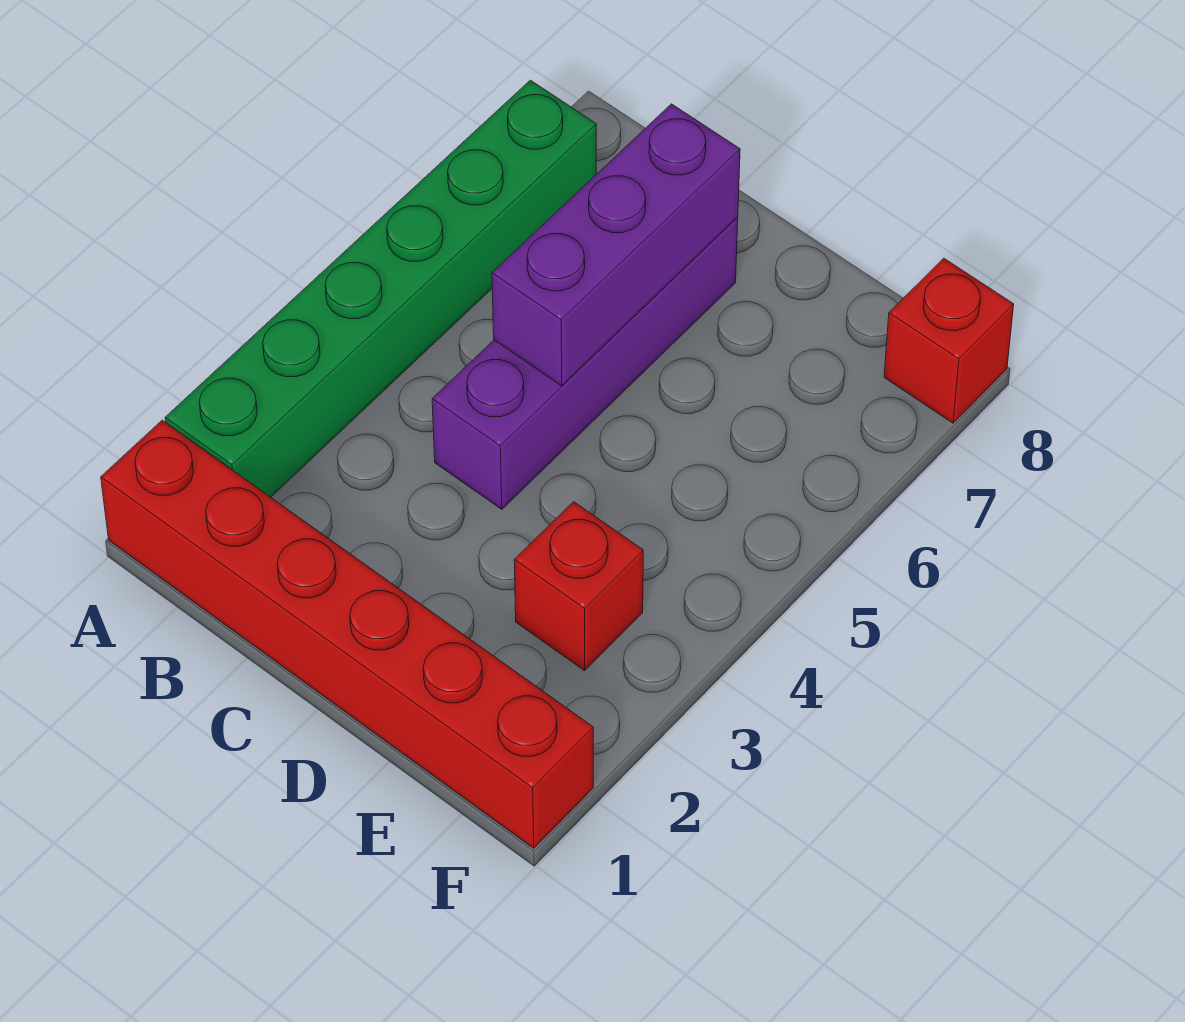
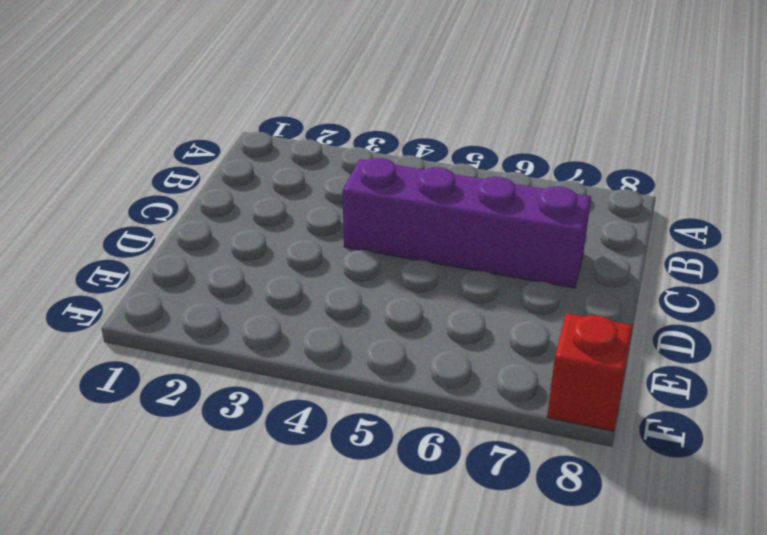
none -> red brick A1:F1 level 1
none -> green brick A2:A7 level 1

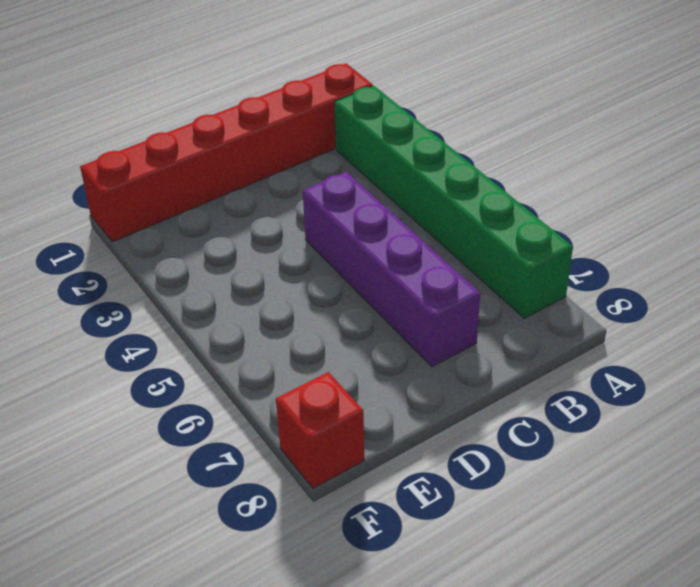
none -> red brick E3 level 1
none -> purple brick C5:C7 level 2

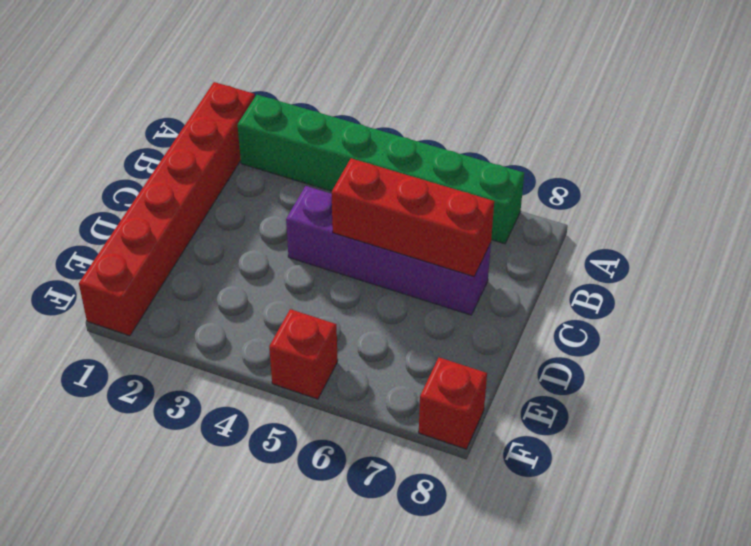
red brick C5:C7 level 2 -> purple brick C5:C7 level 2
red brick F5 level 1 -> red brick E3 level 1

